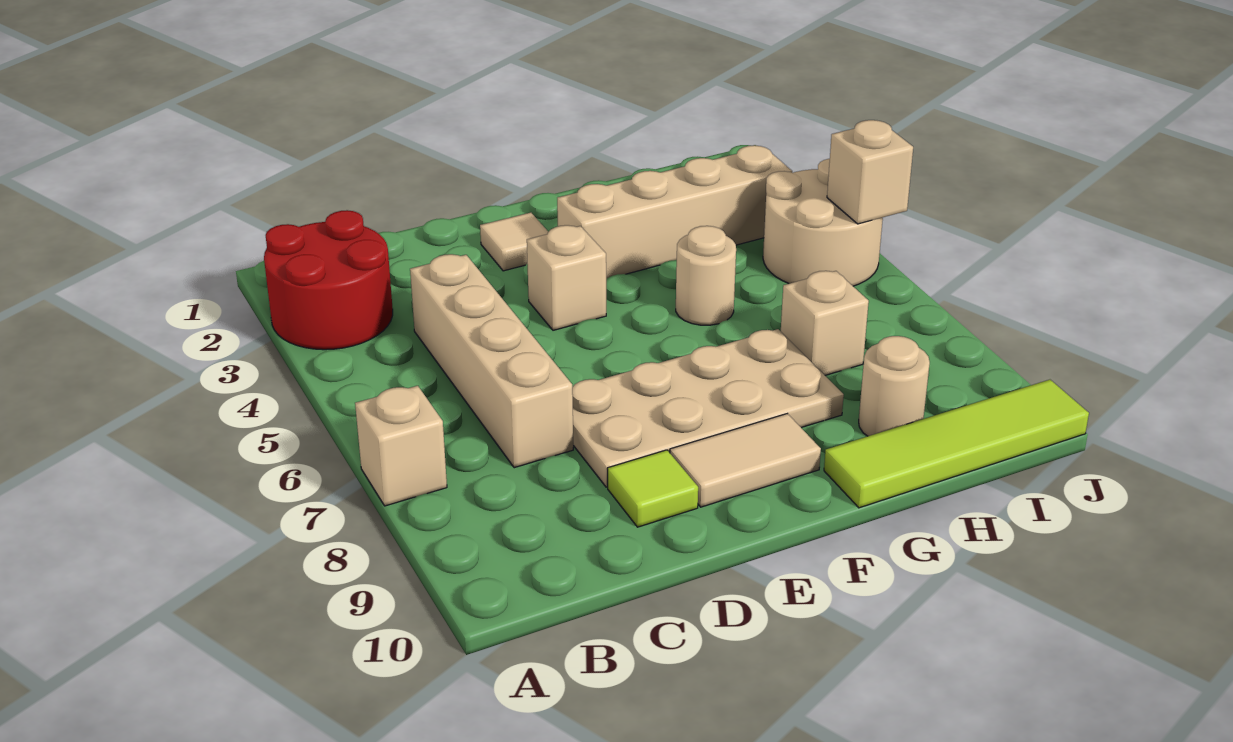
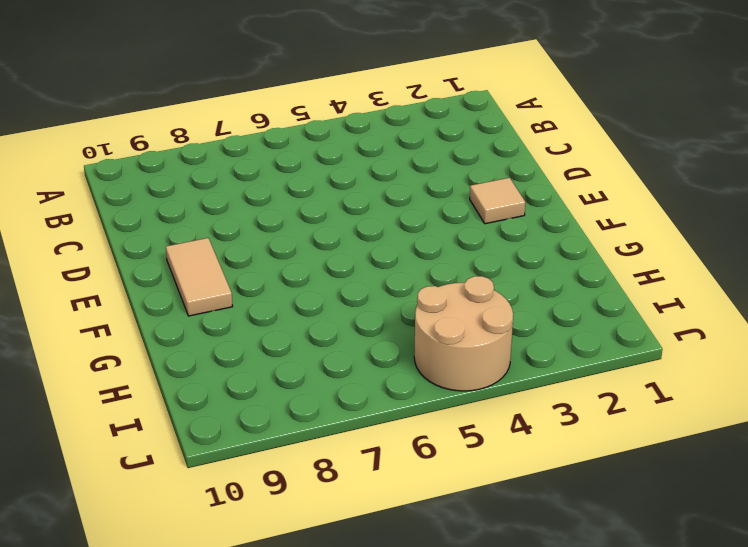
none -> red round brick A2:B3 level 1
none -> tan brick A7 level 1
none -> tan brick C4:C7 level 1

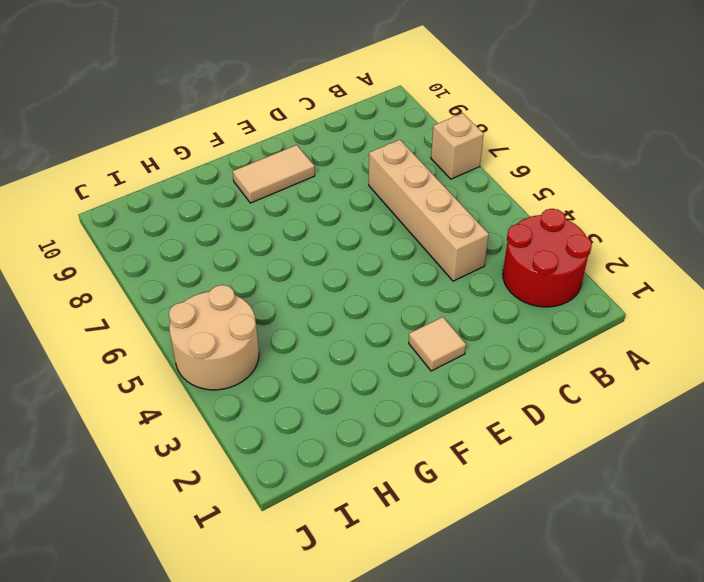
none -> tan plate D7:G8 level 1
none -> lime tile D9 level 1
none -> tan brick E4 level 1

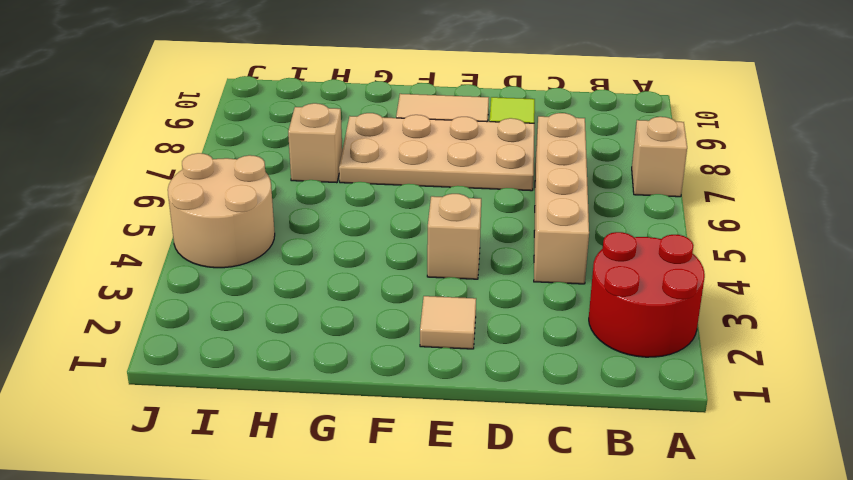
none -> tan brick F3:I3 level 1
none -> tan round brick G5 level 1
none -> lime tile G10:J10 level 1

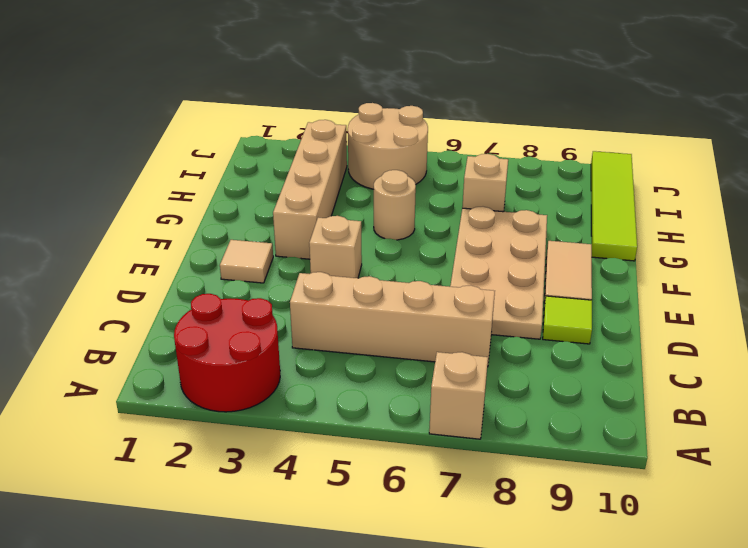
none -> tan round brick H9 level 1
none -> tan brick J5 level 2

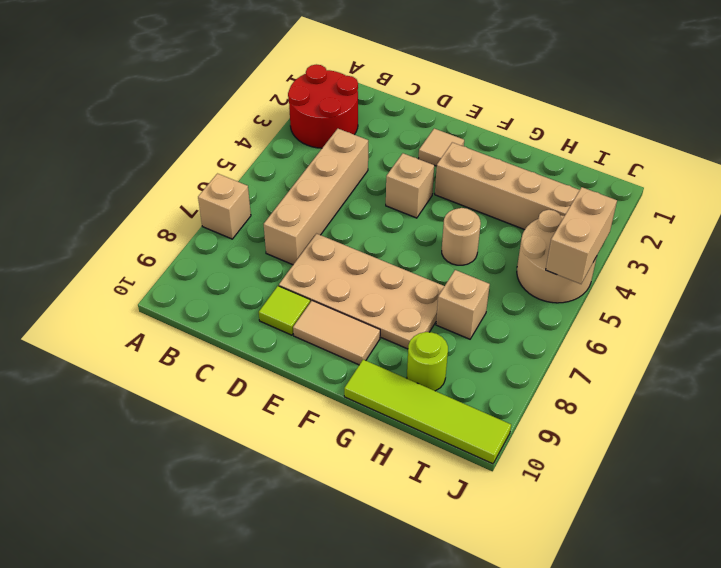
lime round brick H9 level 1 -> tan round brick H9 level 1
tan brick J4:J5 level 2 -> tan brick J5 level 2

